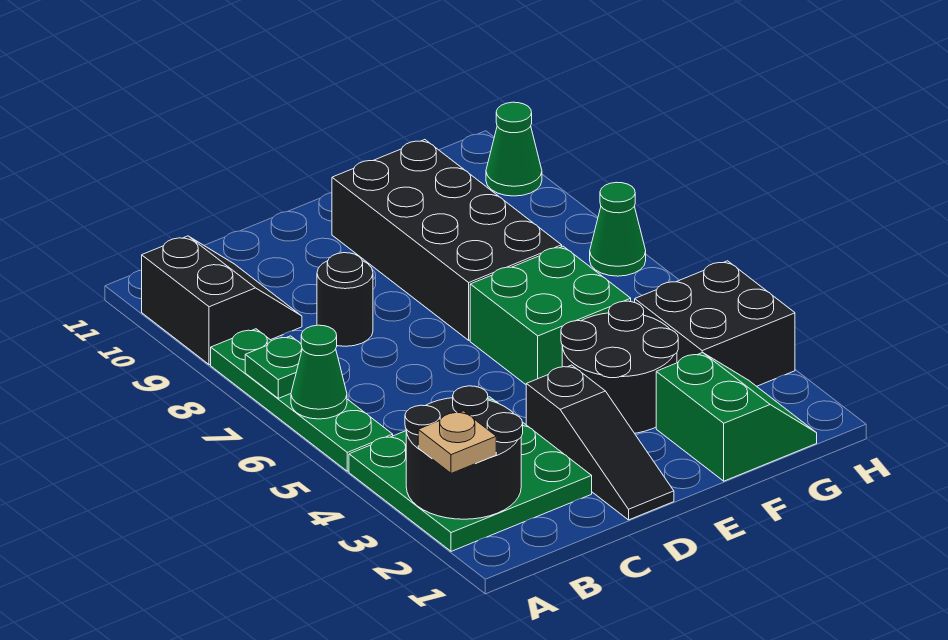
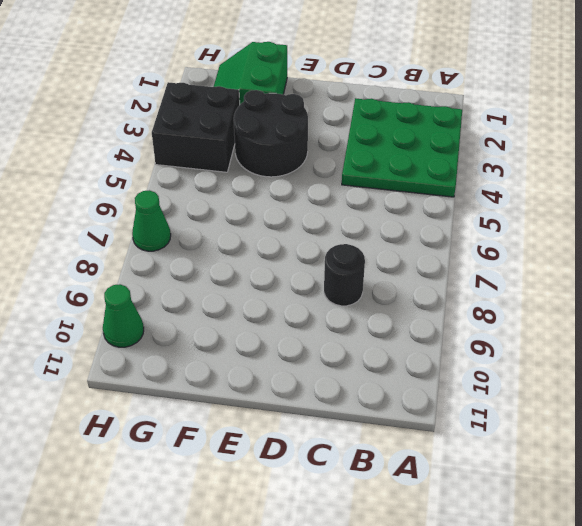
none -> green plate A5:A8 level 1
none -> black slope A9:B10 level 1 top A
none -> black slope D1:D3 level 1 top 3

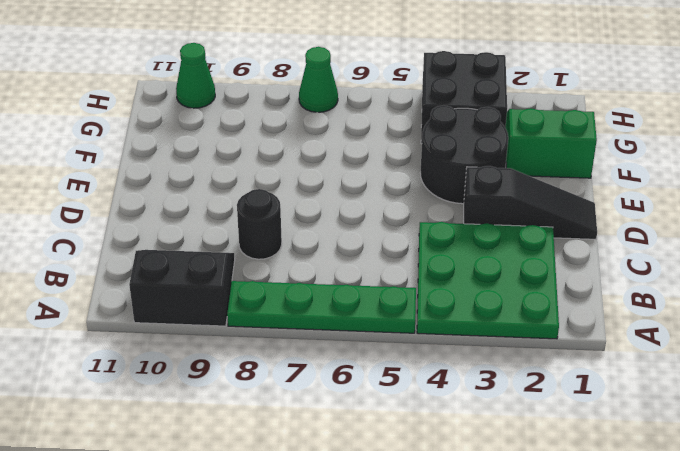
none -> green brick E5:F6 level 1
none -> black brick E7:F10 level 1
none -> black round brick A2:B3 level 2

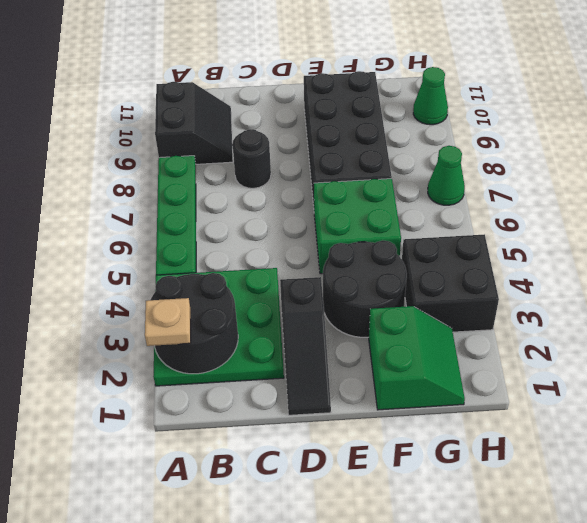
none -> green cone A6 level 2
none -> green plate A7 level 2

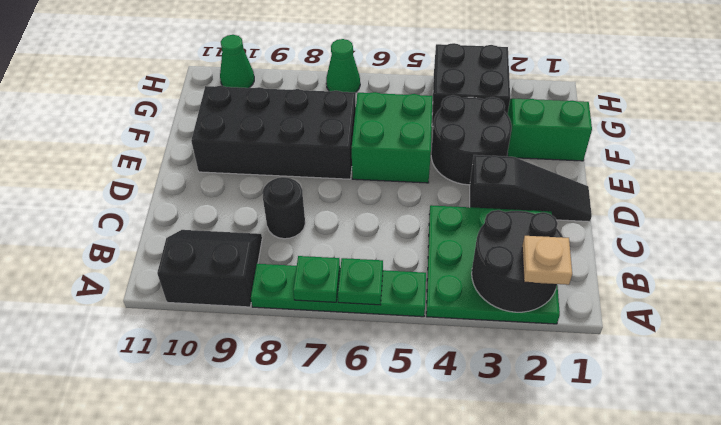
green plate A6 level 2 -> green cone A6 level 2

